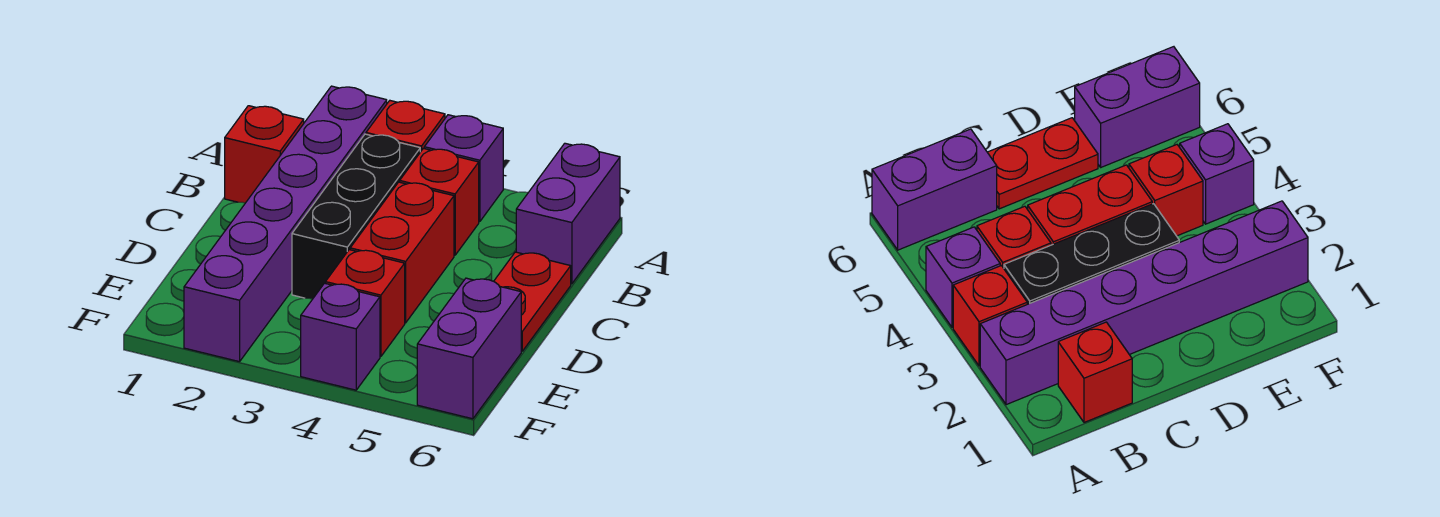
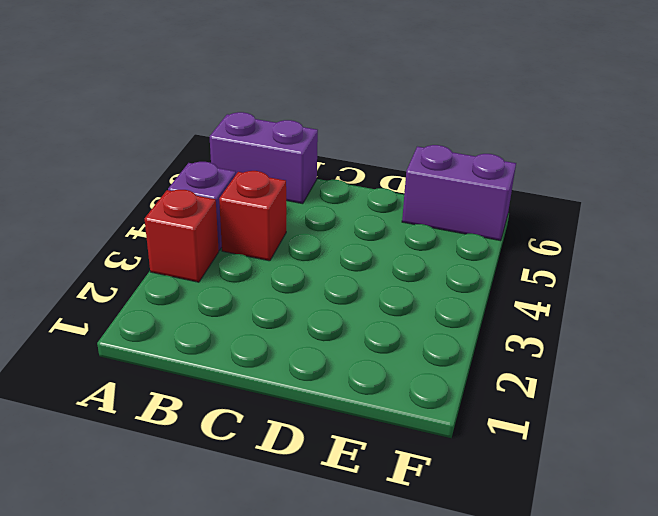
none -> purple brick A2:F2 level 1
none -> red brick B1 level 1
none -> black brick B3:D3 level 1

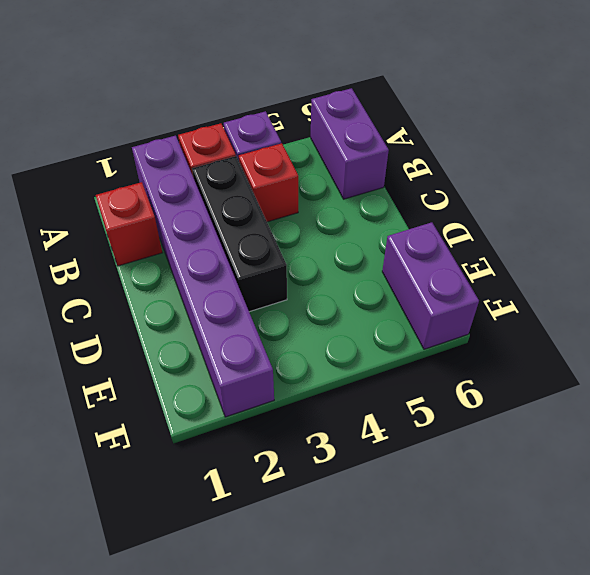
none -> red brick C4:D4 level 1
none -> red plate C6:D6 level 1
none -> red brick E4 level 1

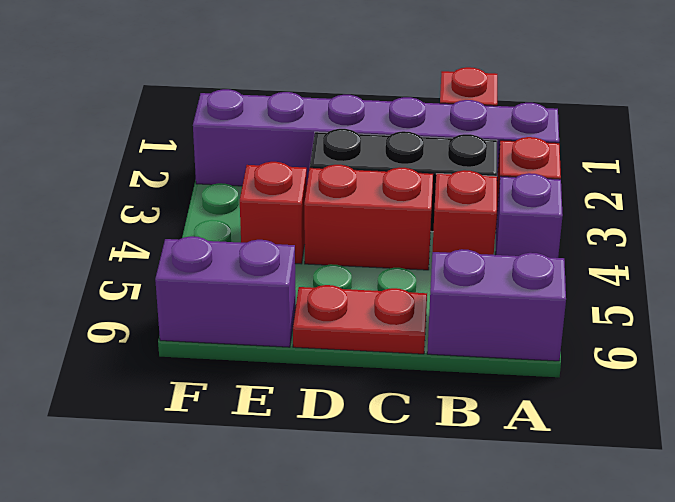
none -> purple brick F4 level 1

